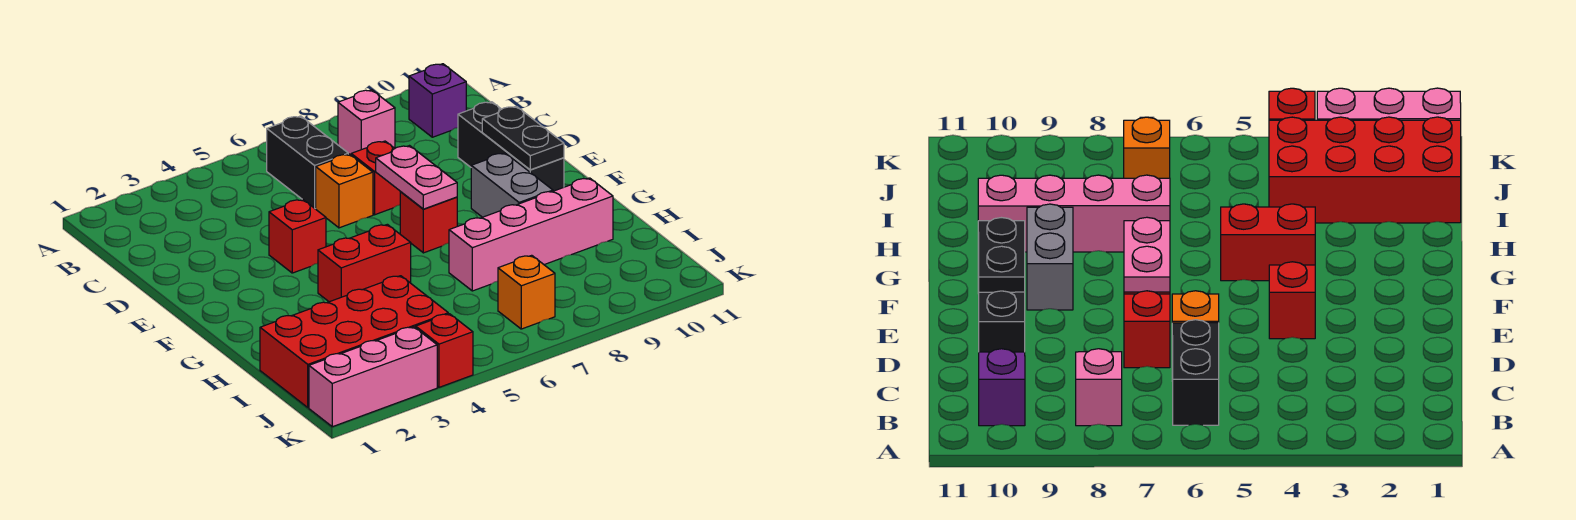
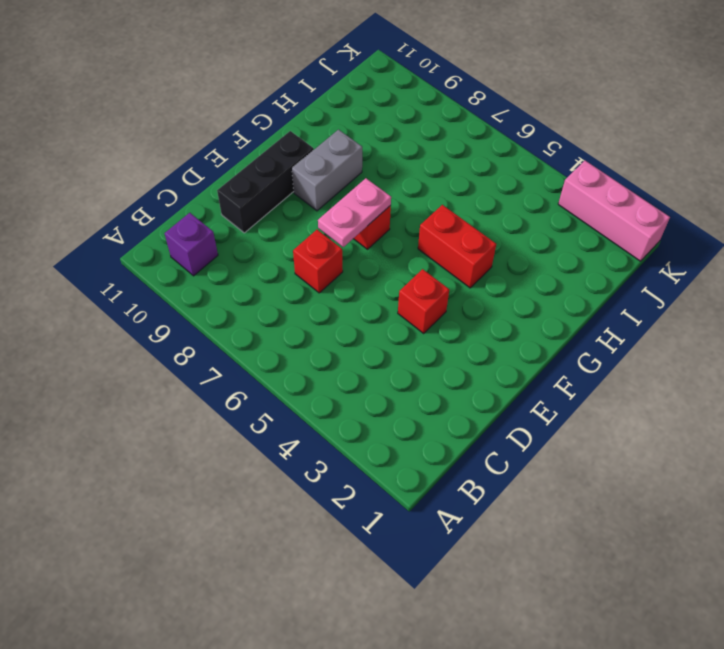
none -> black brick B6:C6 level 1
none -> pink brick B8 level 1
none -> orange brick D6 level 1

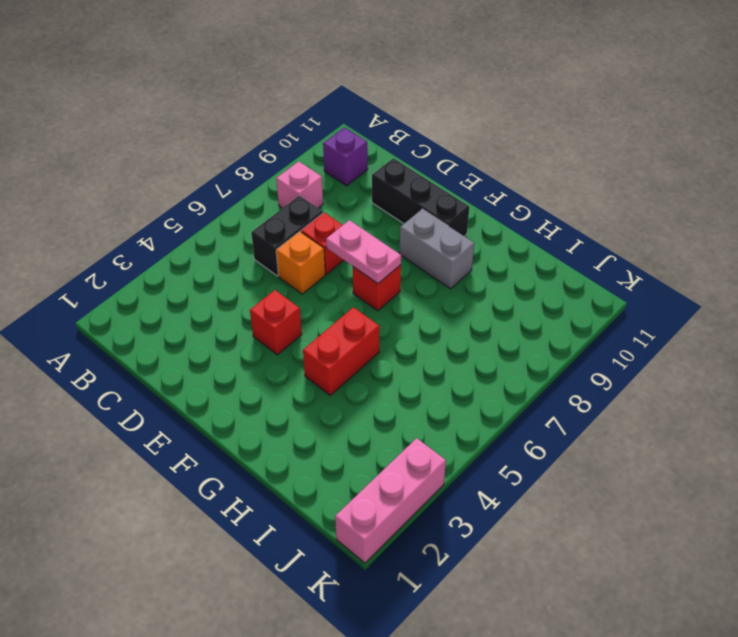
black brick C6:C7 level 1 -> black brick B6:C6 level 1
none -> pink brick H7:H10 level 1
none -> red brick I1:J4 level 1
none -> orange brick J7 level 1

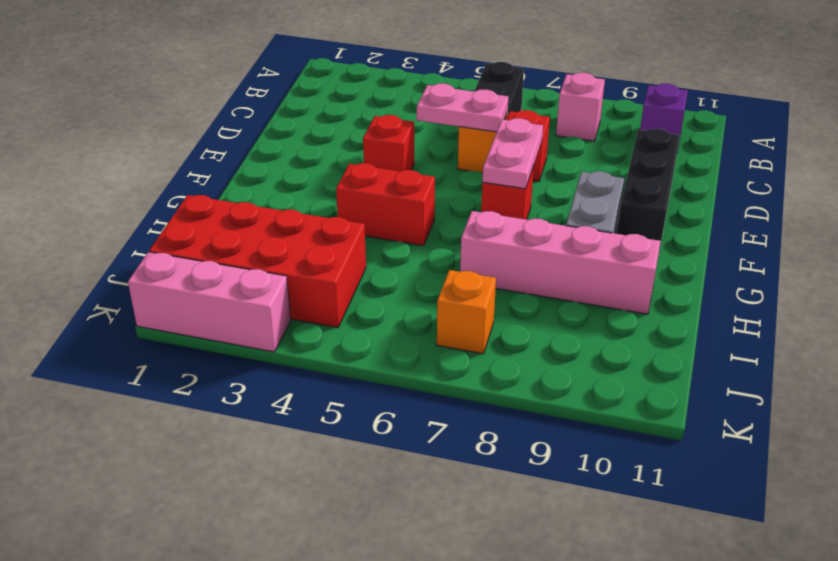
pink plate D5:D6 level 2 -> none
none -> red brick K4 level 1
none -> black plate E10:F10 level 2

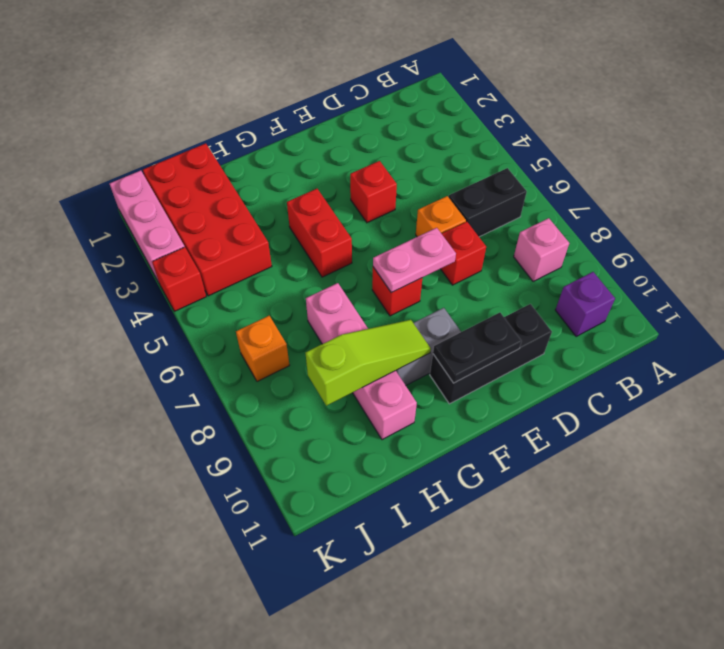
lime slope G9:I9 level 2 top I -> none

